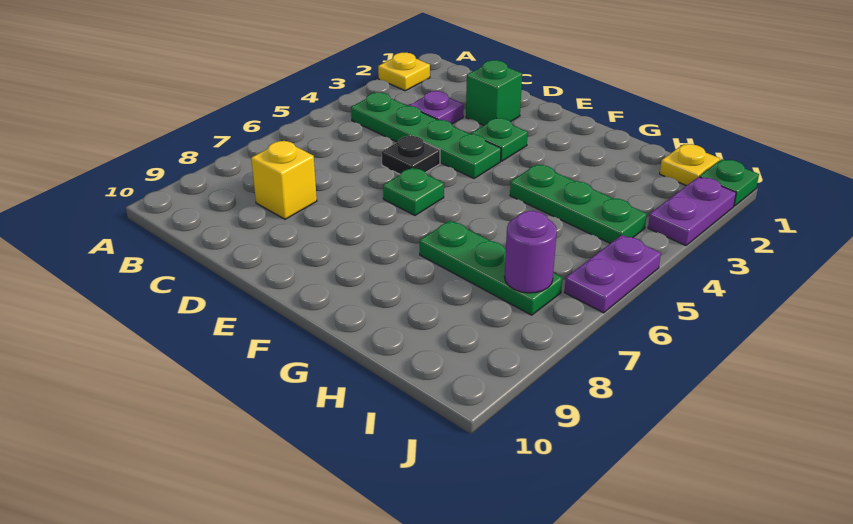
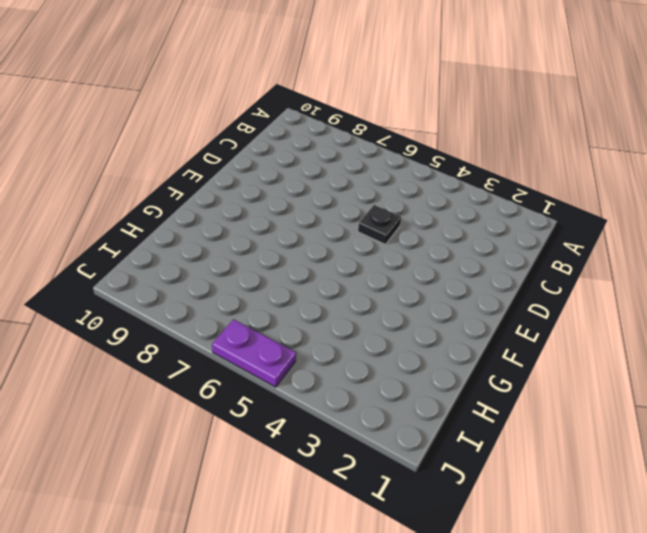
none -> yellow plate A2 level 1
none -> green plate B4:E4 level 1
none -> purple plate C3 level 1

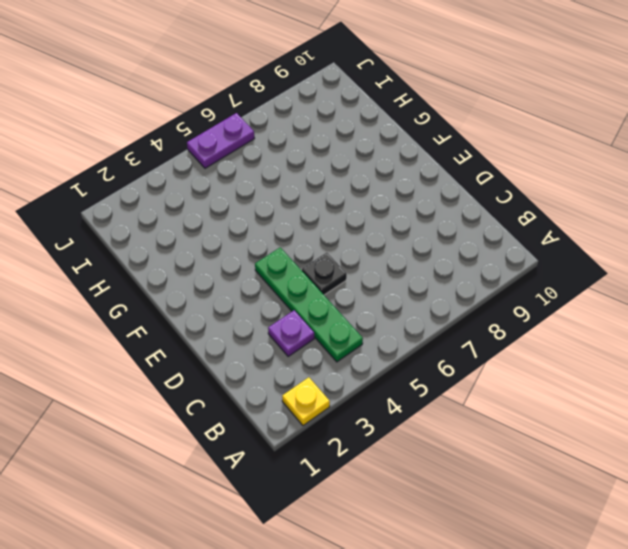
none -> yellow brick C8 level 1
none -> green brick D2 level 1
none -> green plate E3 level 1

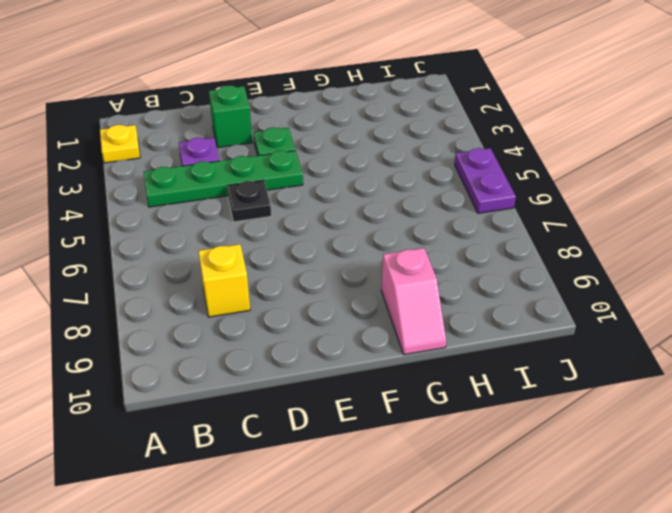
pink slope G9:G10 level 1 top 9 -> none
none -> green plate E6 level 1
none -> green plate G4:I4 level 1
none -> green plate G7:I7 level 1

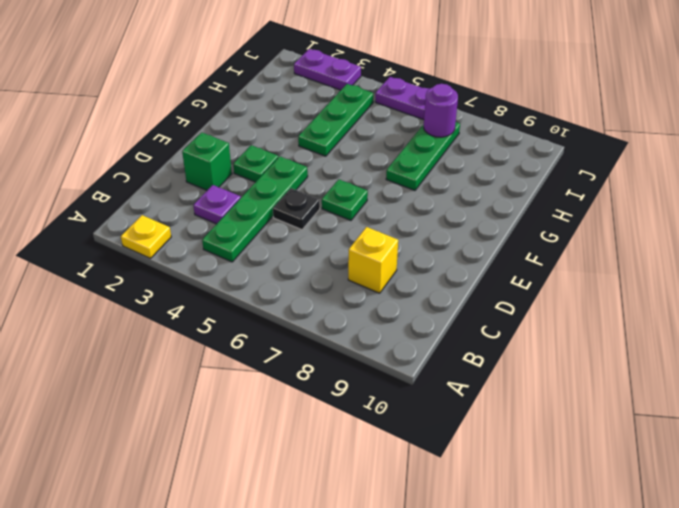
none -> yellow plate I1 level 1
none -> green plate J1 level 1

